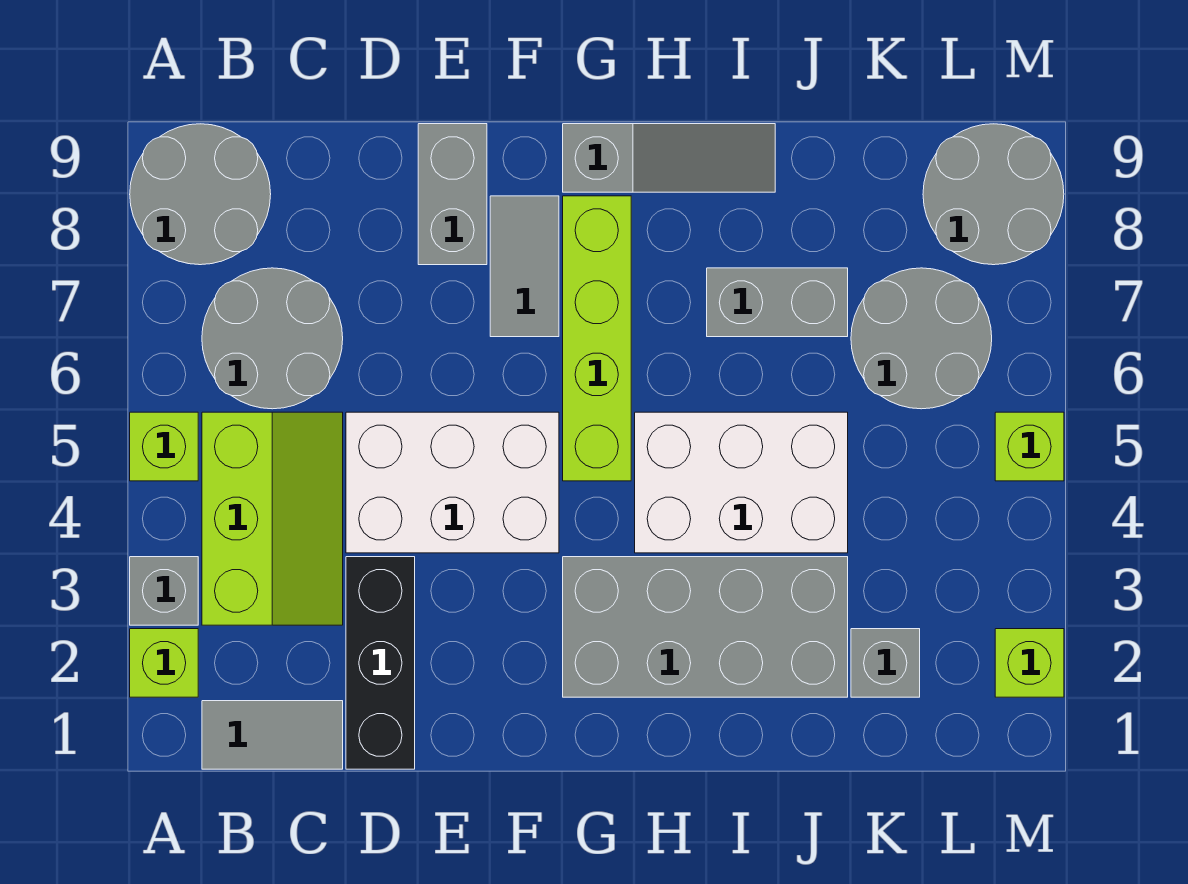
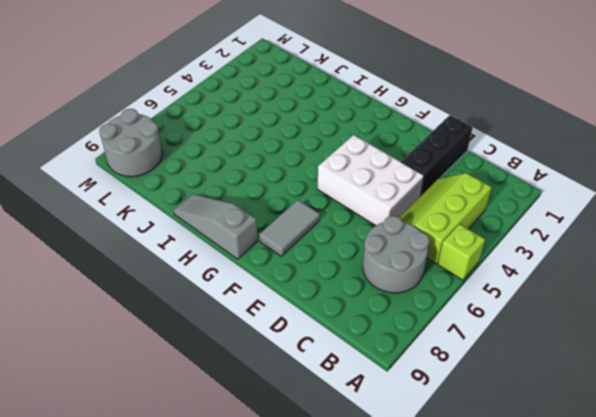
none -> lime brick A2 level 1
none -> grey brick A3 level 1
none -> grey round brick A8:B9 level 1

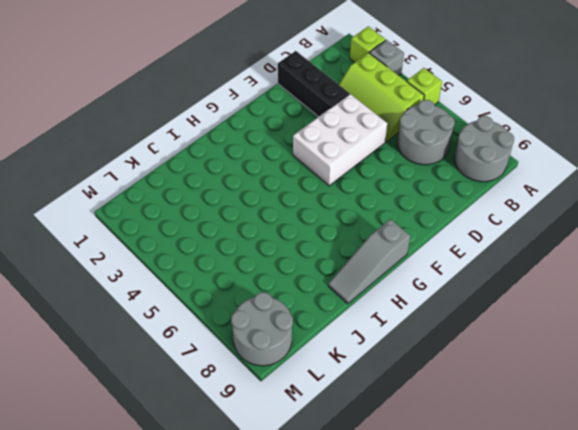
none -> grey tile B1:C1 level 1
none -> grey brick E8:E9 level 1
none -> grey tile F7:F8 level 1

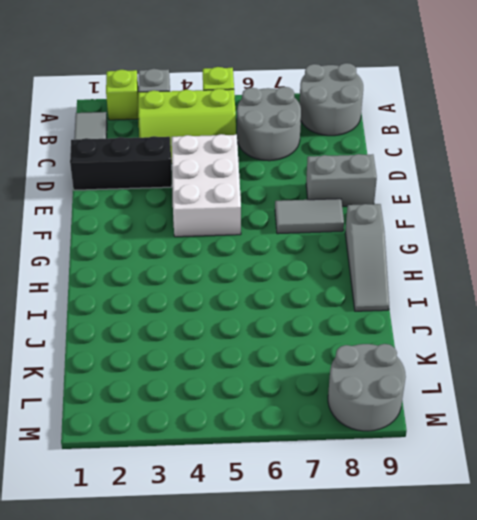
none -> grey brick G2:J3 level 1
none -> lime brick G5:G8 level 1
none -> white brick H4:J5 level 1

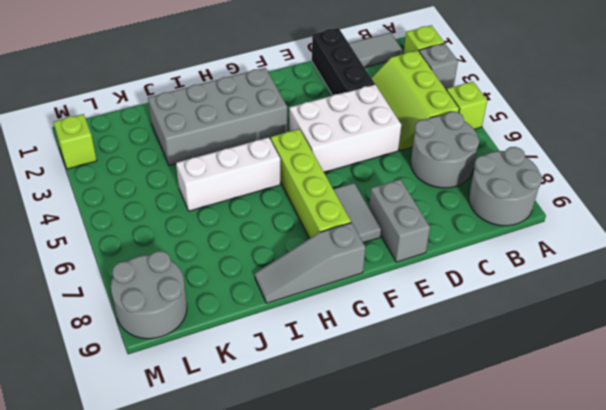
white brick H5:J5 level 1 -> white brick H4:J5 level 1
none -> grey brick I7:J7 level 1
none -> grey brick K2 level 1
none -> grey round brick K6:L7 level 1

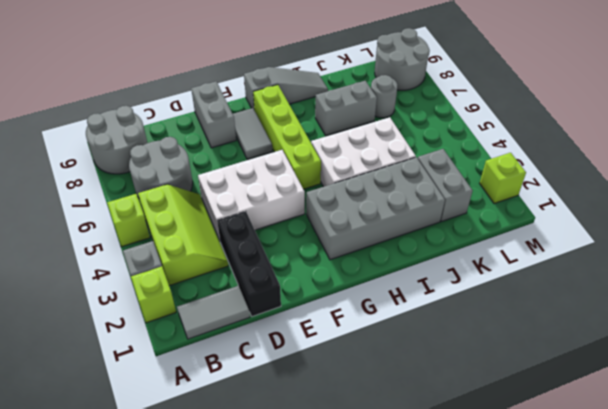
grey brick K2:K3 level 1 -> grey brick K2 level 1
grey round brick K7 level 1 -> grey round brick K6:L7 level 1
none -> lime brick M5 level 1

